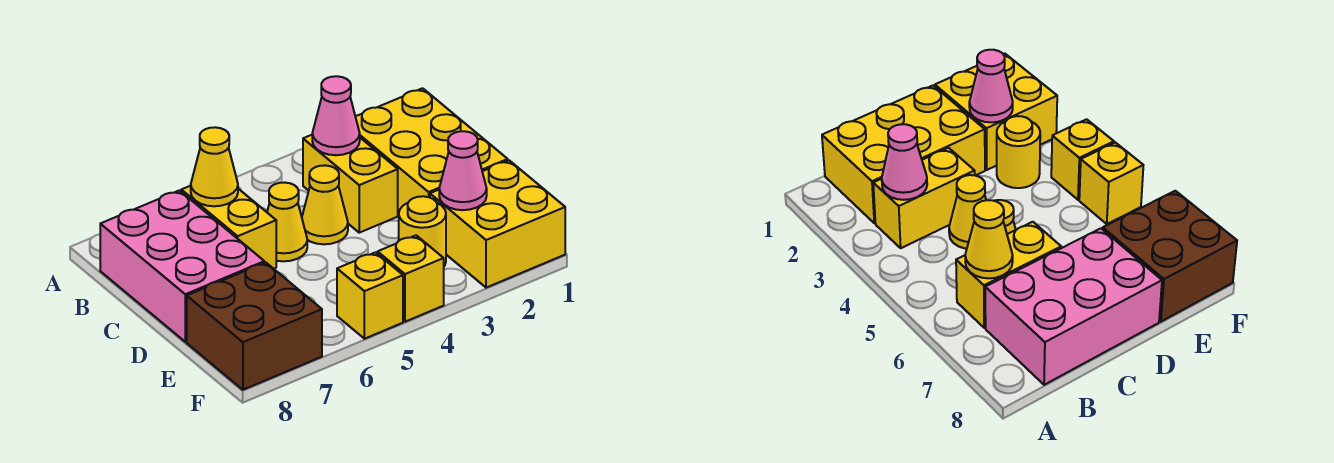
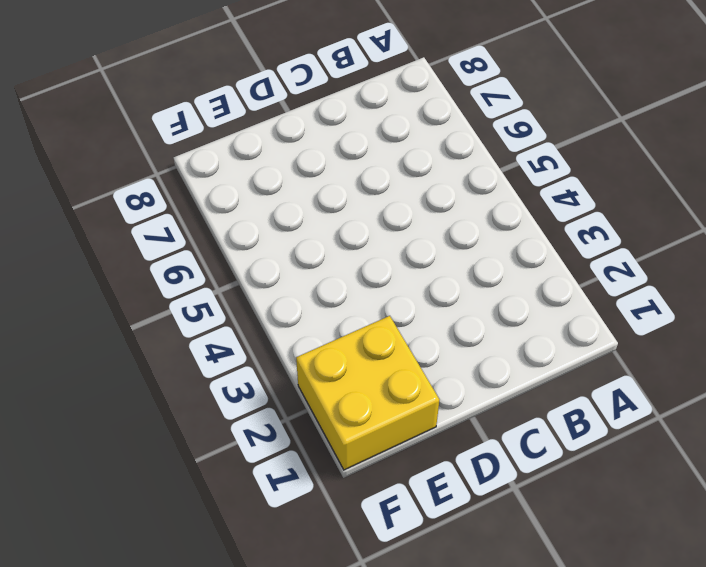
none -> yellow brick B1:D2 level 1
none -> yellow brick B3:C3 level 1
none -> yellow brick B6:C6 level 1

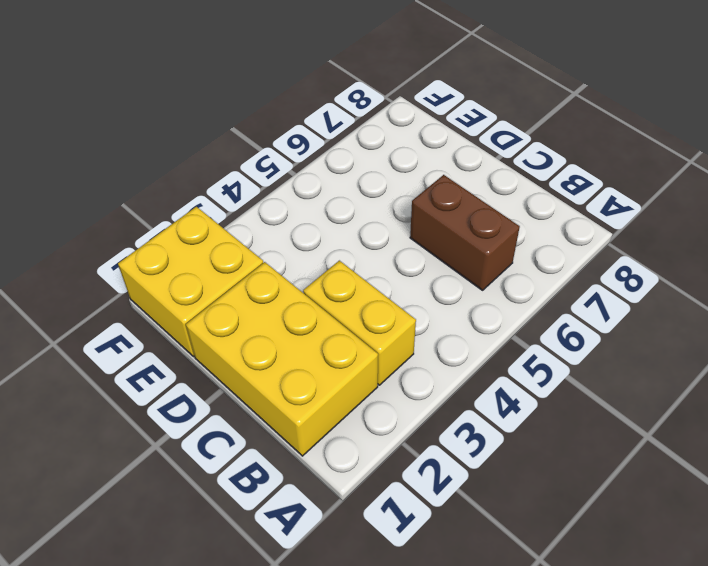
brown brick B6:C6 level 1 -> yellow brick B6:C6 level 1
none -> pink brick B7:D8 level 1
none -> yellow cone C4 level 1
none -> yellow cone C5 level 1

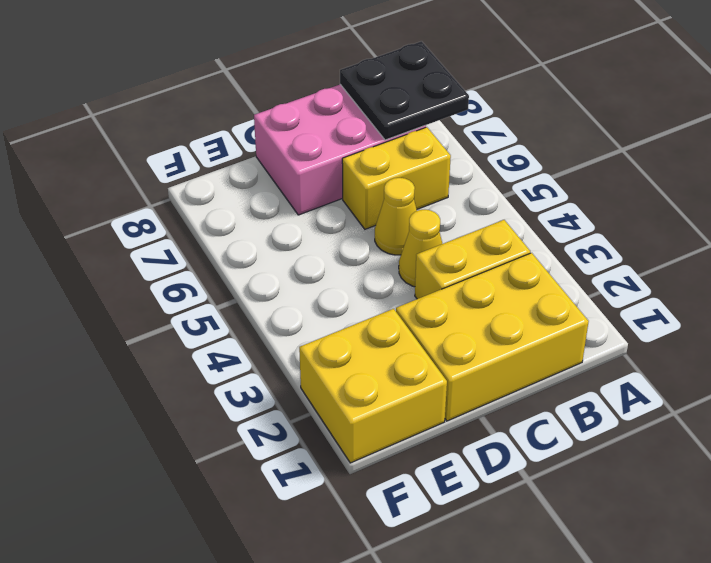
black plate A7:B8 level 2 -> none
none -> yellow round brick E3 level 1
none -> brown brick E7:F8 level 1
none -> yellow brick F4 level 1

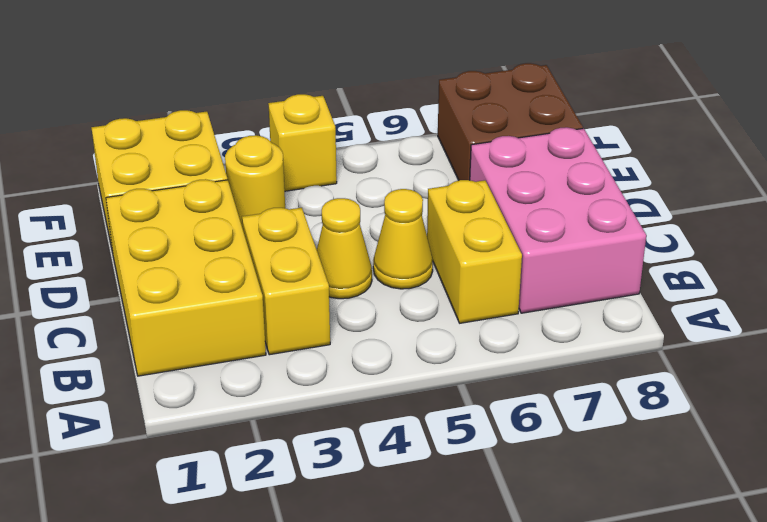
none -> yellow brick F5 level 1
none -> pink cone B3 level 2
none -> yellow cone B6 level 2

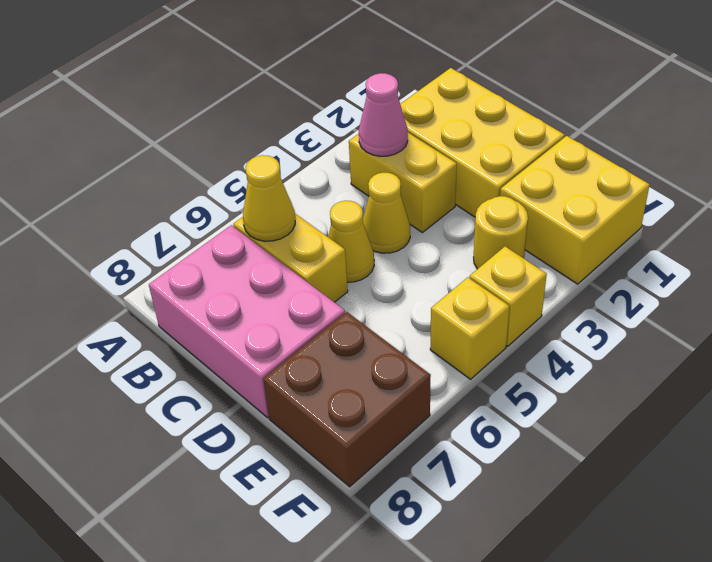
none -> pink cone E2 level 2

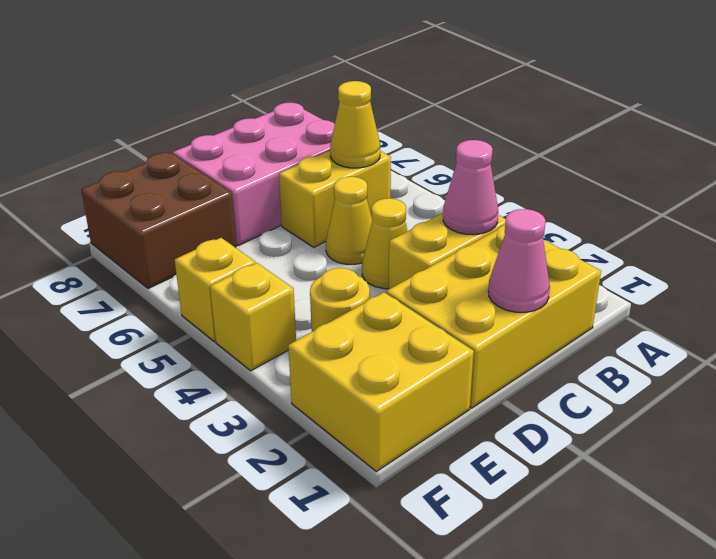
pink cone C1 level 2 -> pink cone E2 level 2

